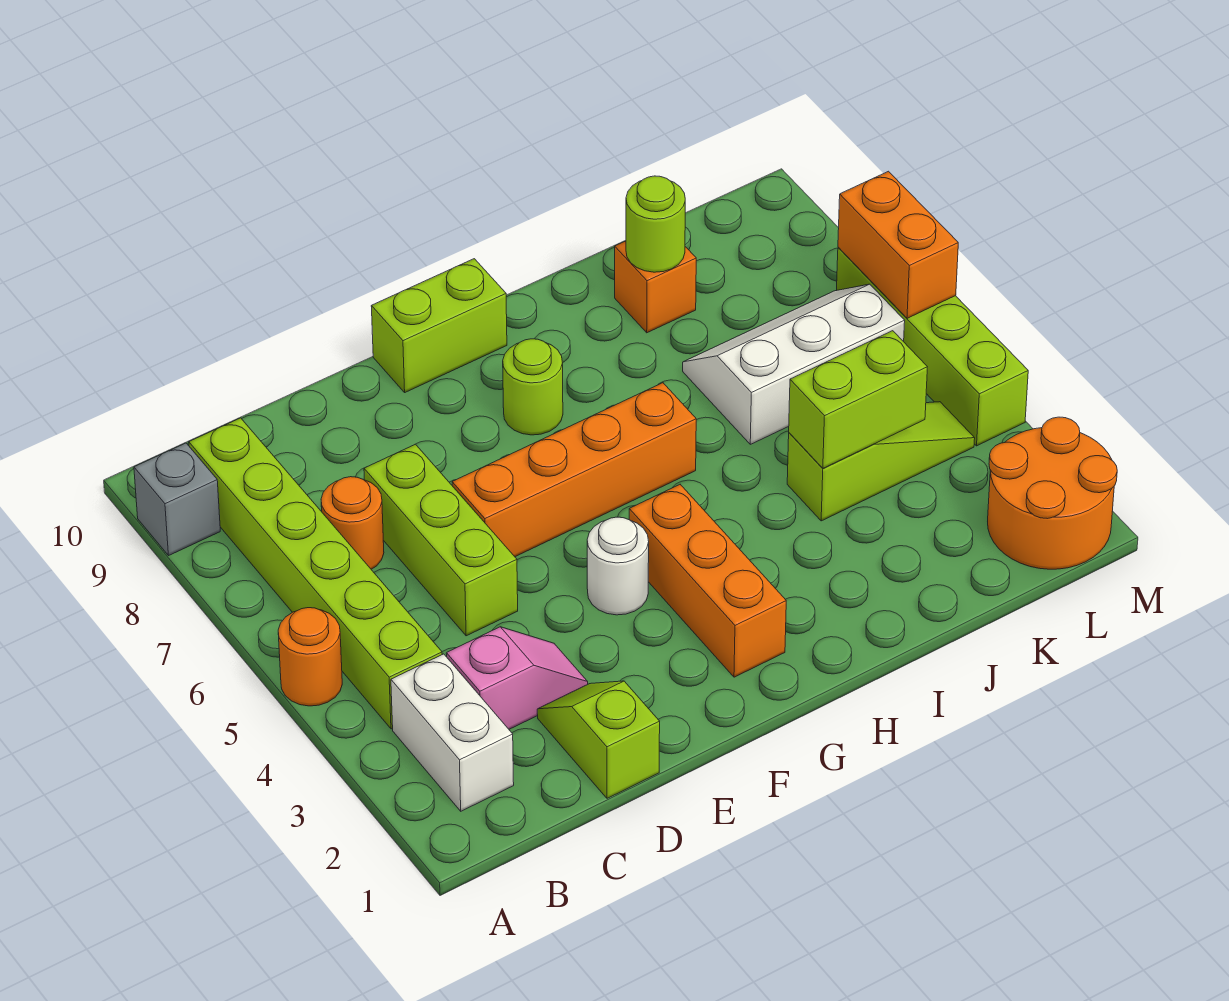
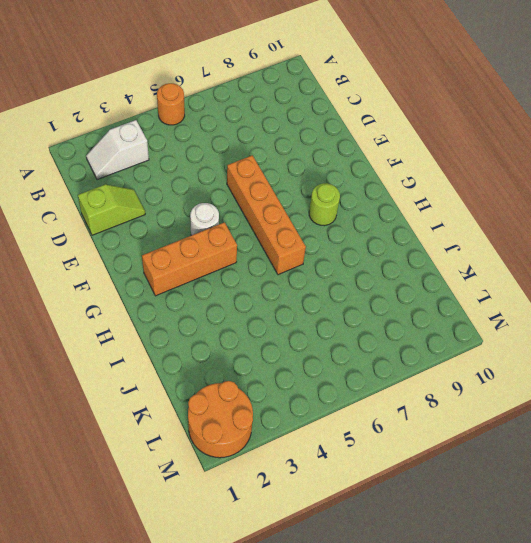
white slope B2:B3 level 1 top 3 -> white brick B2:B3 level 1
none -> grey brick A9 level 1
none -> lime brick B4:B9 level 1
none -> pink slope C3:D3 level 1 top C

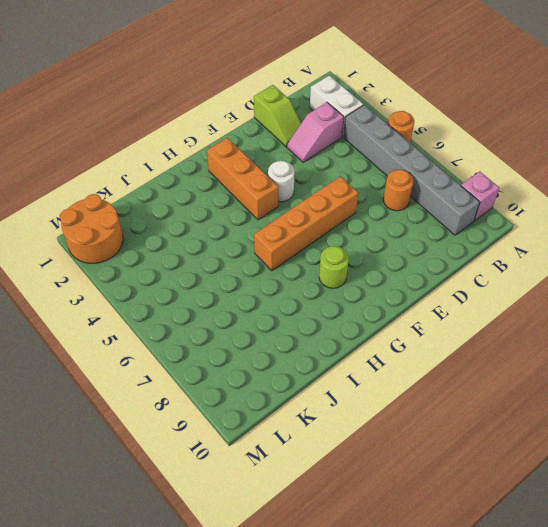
pink brick A9 level 1 -> grey brick A9 level 1
grey brick B4:B9 level 1 -> lime brick B4:B9 level 1
none -> lime brick D5:D7 level 1
none -> lime brick F10:G10 level 1
none -> lime slope J4:L4 level 1 top J

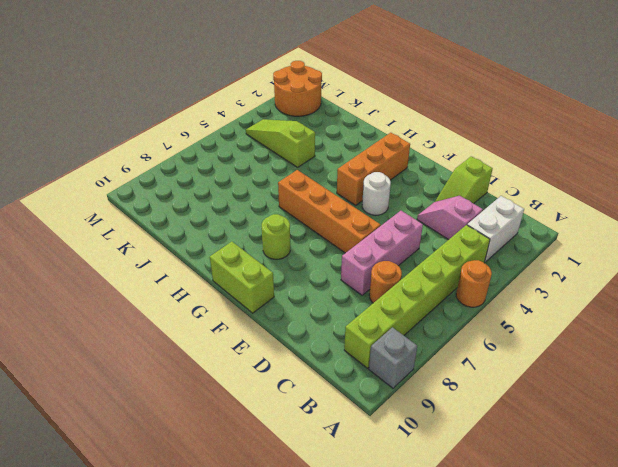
pink brick D5:D7 level 1 -> lime brick D5:D7 level 1
none -> white slope J6:L7 level 1 top 6
none -> orange brick J9 level 1
none -> lime brick M4:M7 level 1

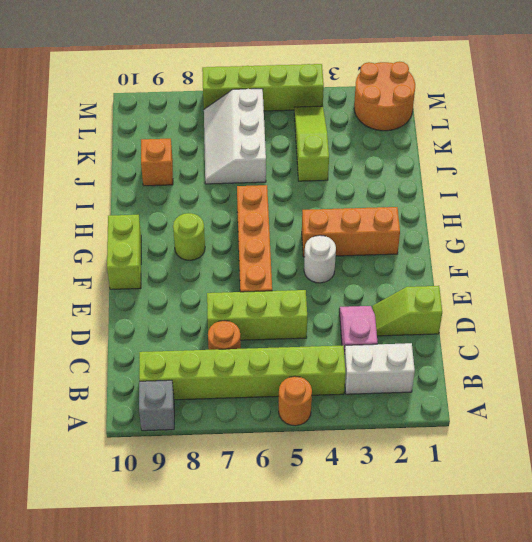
none -> lime brick J4:K4 level 2
none -> lime round brick J9 level 2
none -> orange brick M6:M7 level 2

